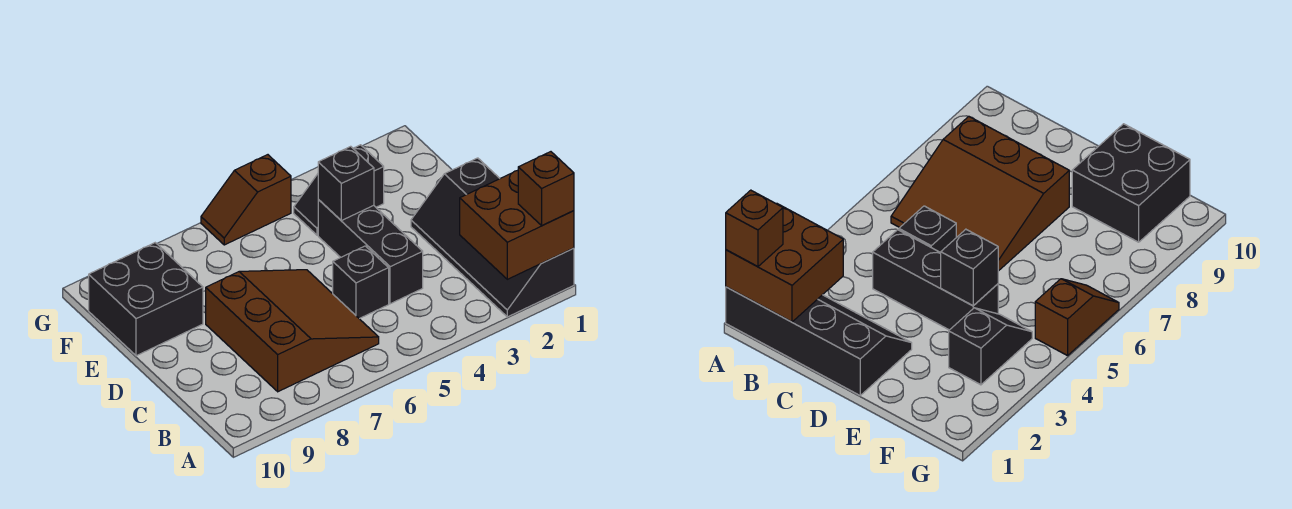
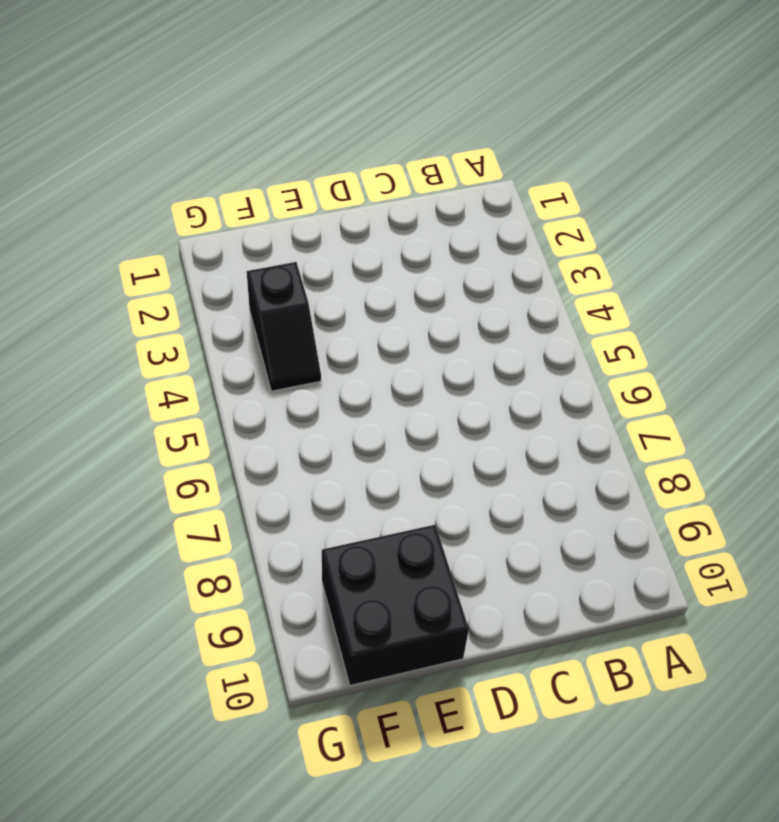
none -> black slope A1:D2 level 1 top 1
none -> brown slope B6:D8 level 1 top 8

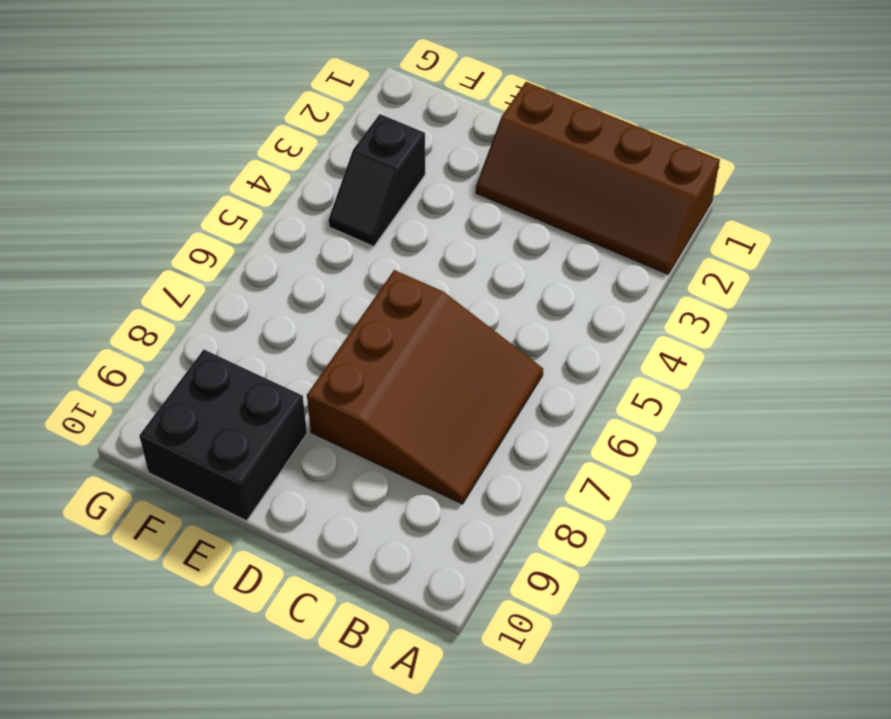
brown slope A1:D2 level 1 top 1 -> black slope A1:D2 level 1 top 1
brown slope B6:D8 level 1 top D -> brown slope B6:D8 level 1 top 8
none -> black brick C4:E4 level 1
none -> black brick C5 level 1

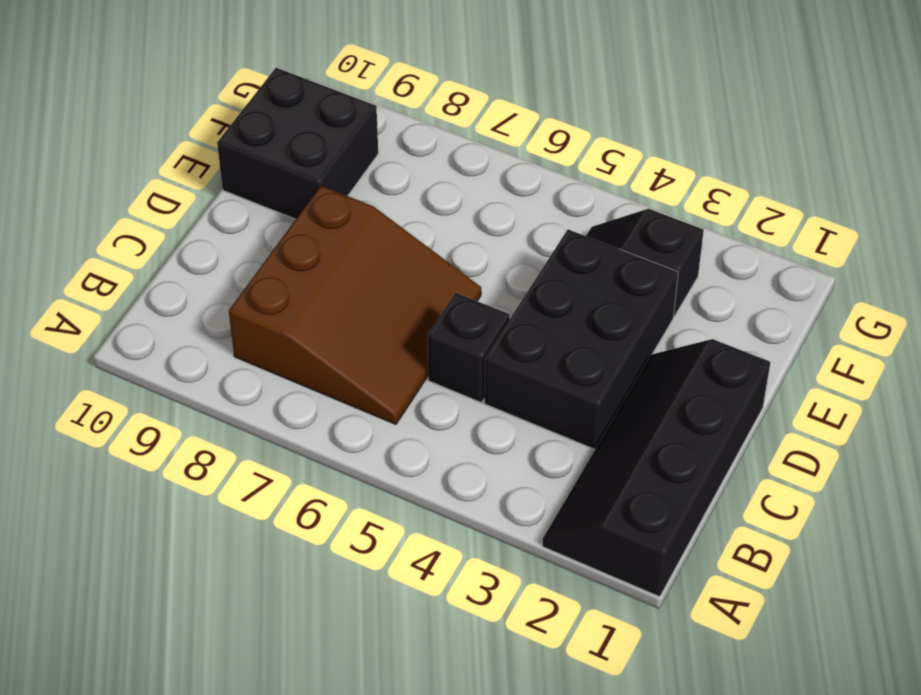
black brick C3:E4 level 1 -> black brick C4:E4 level 1
none -> brown slope G5:G6 level 1 top 5
none -> brown brick A1:B2 level 2

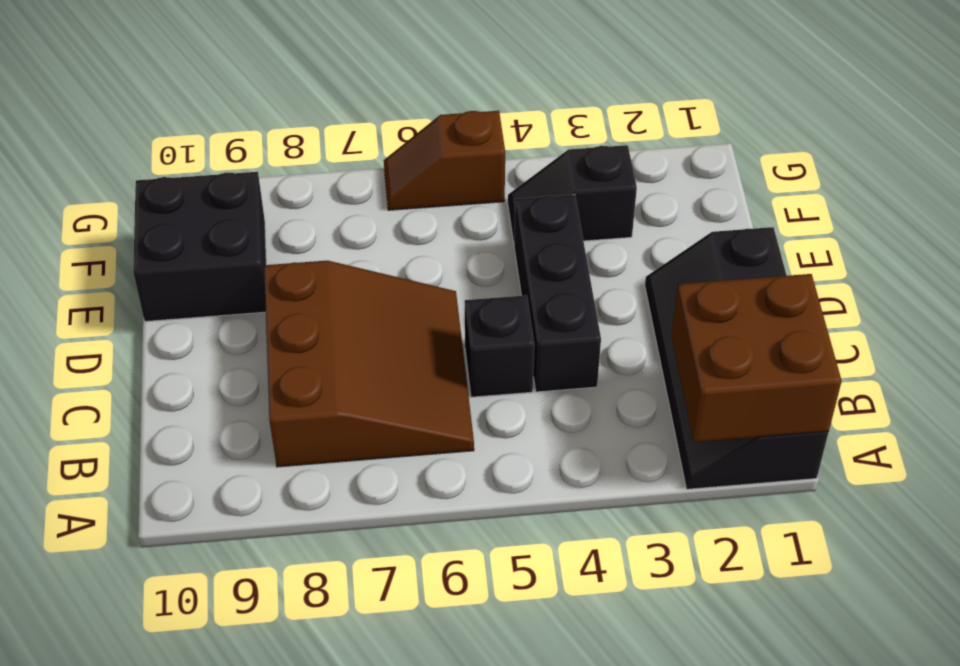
none -> black brick E4 level 2
none -> brown brick A1 level 3

